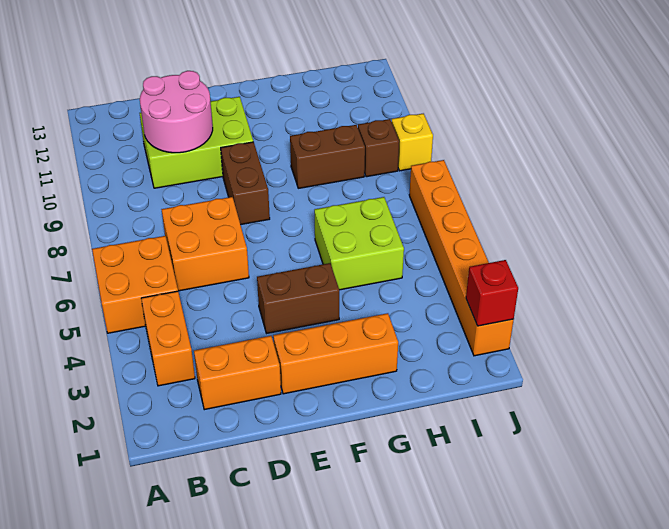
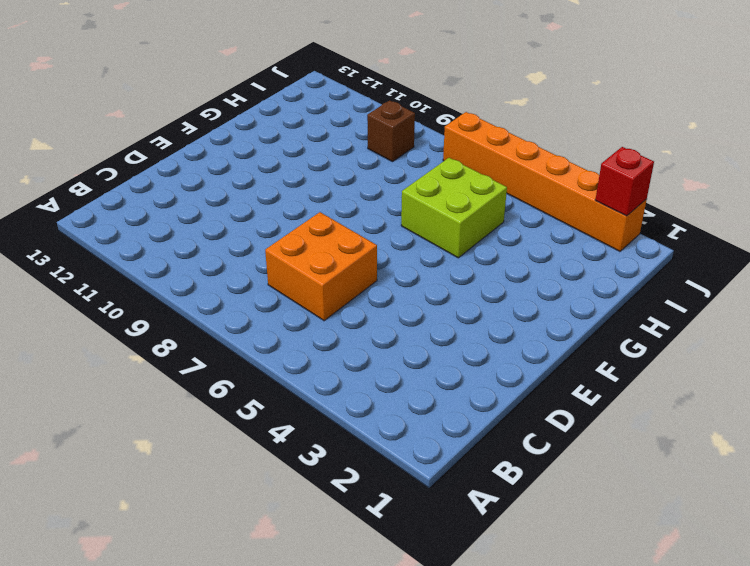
none -> orange brick A5:B6 level 1
none -> orange brick B3:B4 level 1
none -> orange brick C2:D2 level 1

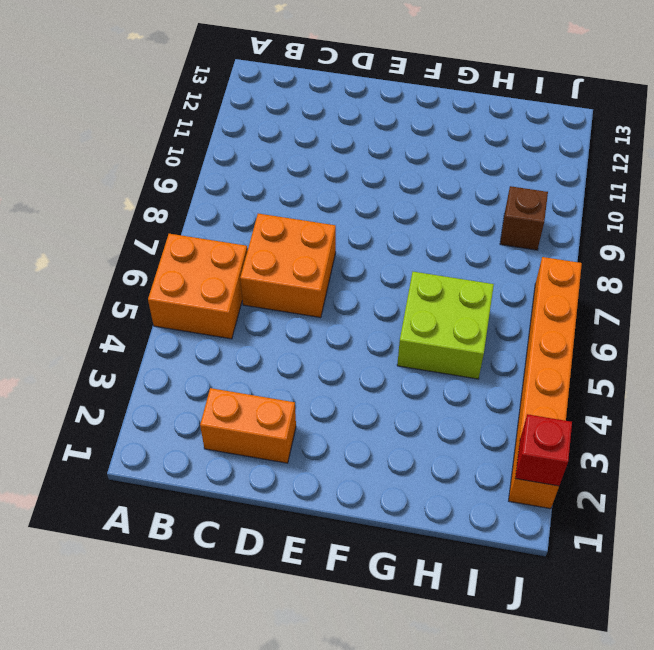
none -> orange brick B3:B4 level 1
none -> lime brick C10:E11 level 1
none -> orange brick E2:G2 level 1

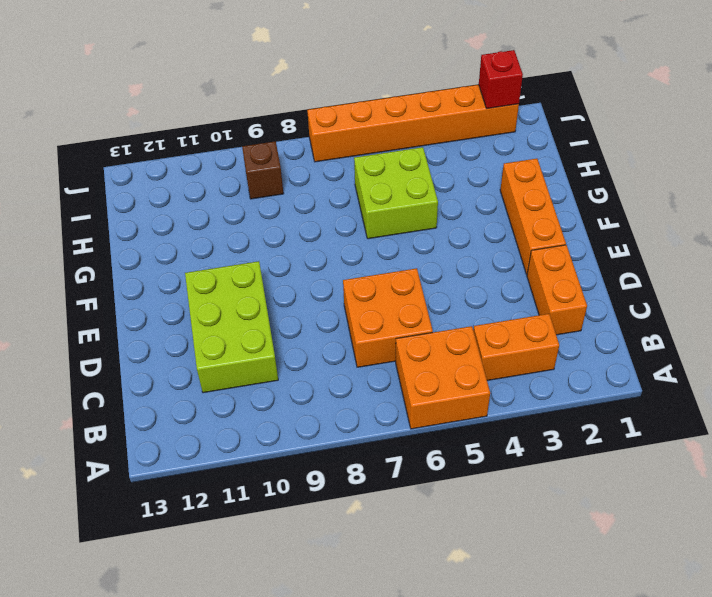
none -> brown brick E4:F4 level 1
none -> brown brick E8:E9 level 1
none -> brown brick G9:H9 level 1

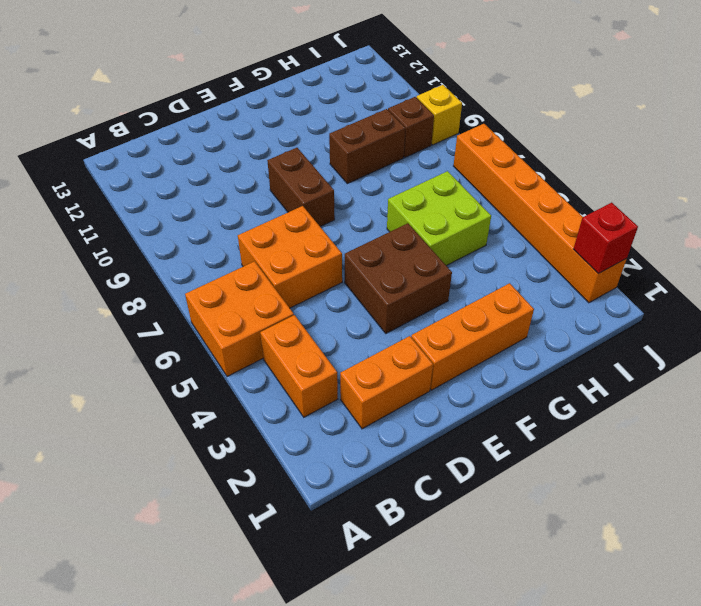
brown brick E4:F5 level 1 -> brown brick E4:F4 level 1
none -> lime brick C10:E11 level 1
none -> pink round brick C10:D11 level 2

